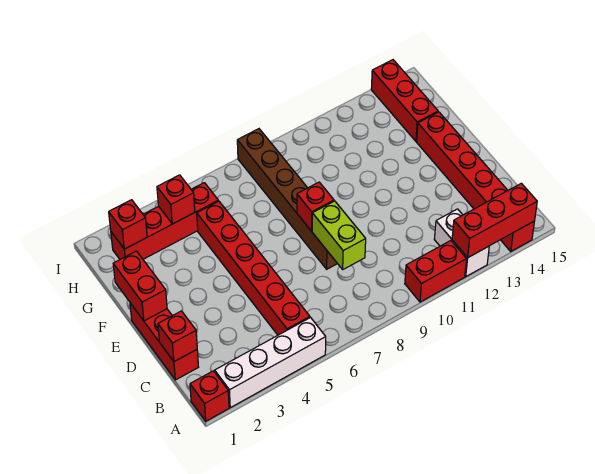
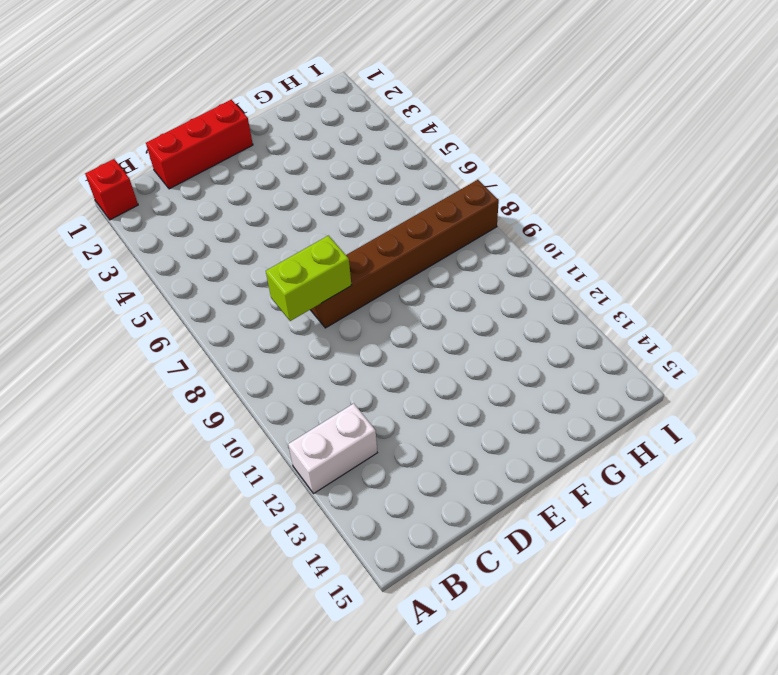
none -> white brick A2:A5 level 1
none -> red brick A10:A11 level 1
none -> red brick A14:F14 level 1

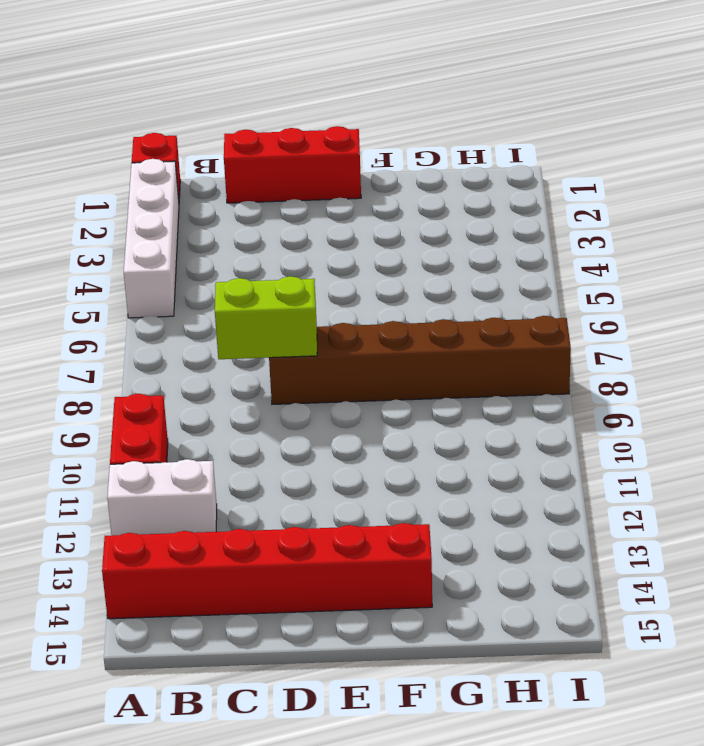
none -> red brick B5:G5 level 1
none -> red brick G14:I14 level 1
none -> red brick H2:H5 level 1

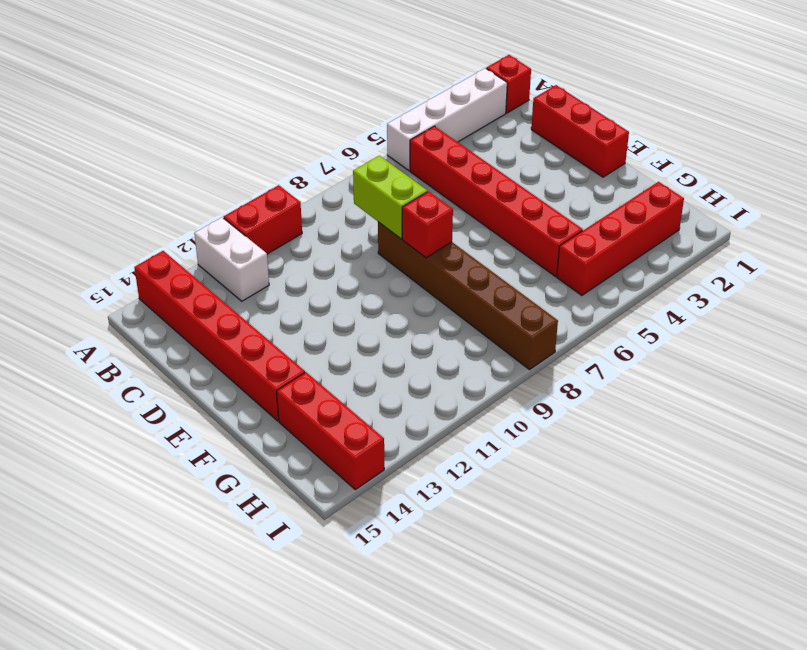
none -> red brick A12:A14 level 2
none -> red brick C1 level 2
none -> red brick E1:F1 level 2

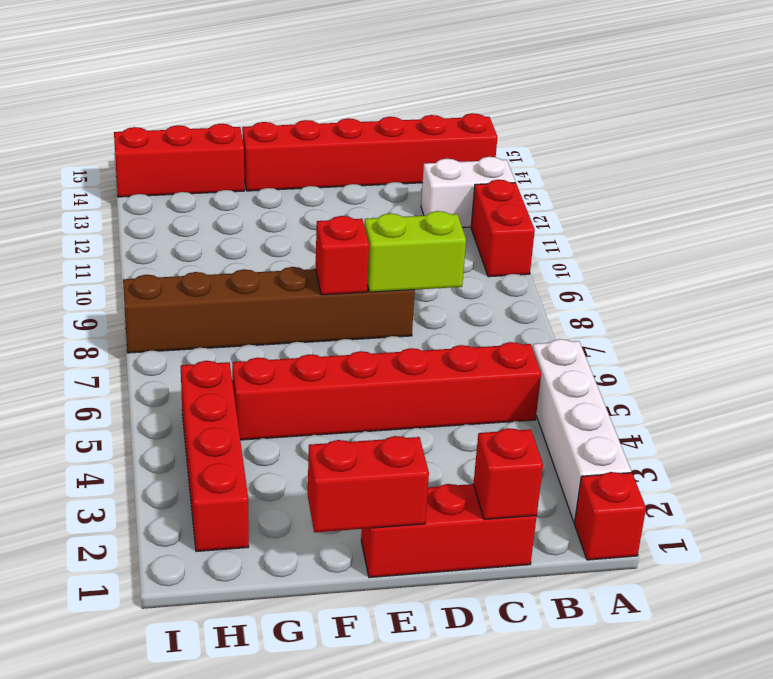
none -> red brick A12:A14 level 2
none -> red brick H2 level 2
none -> red brick H4 level 2

